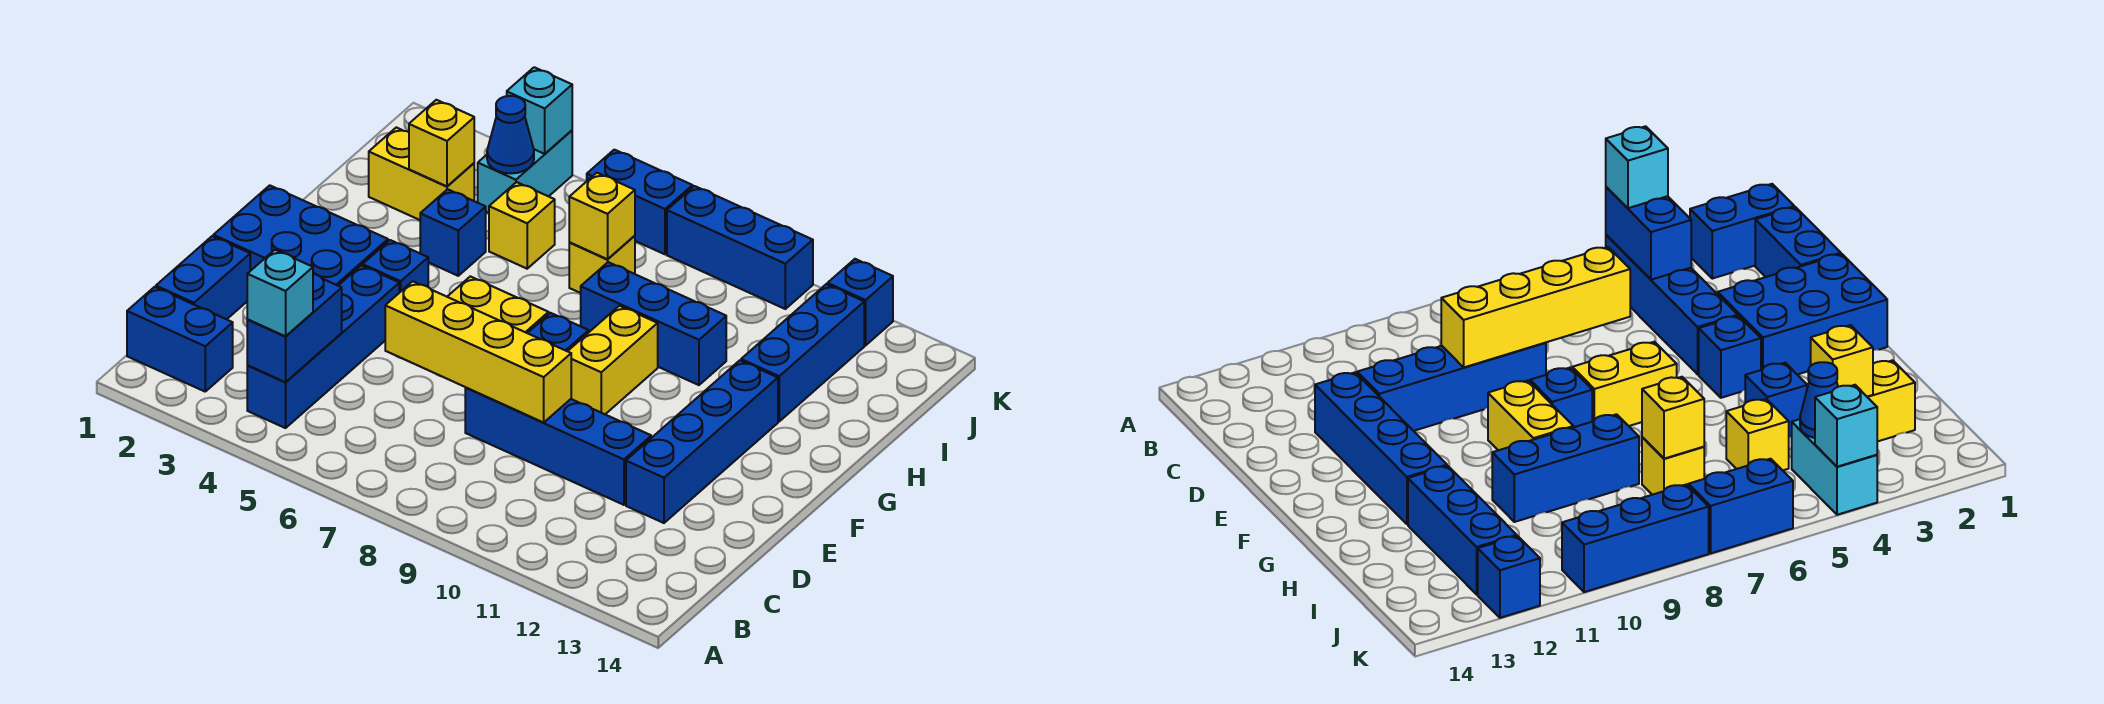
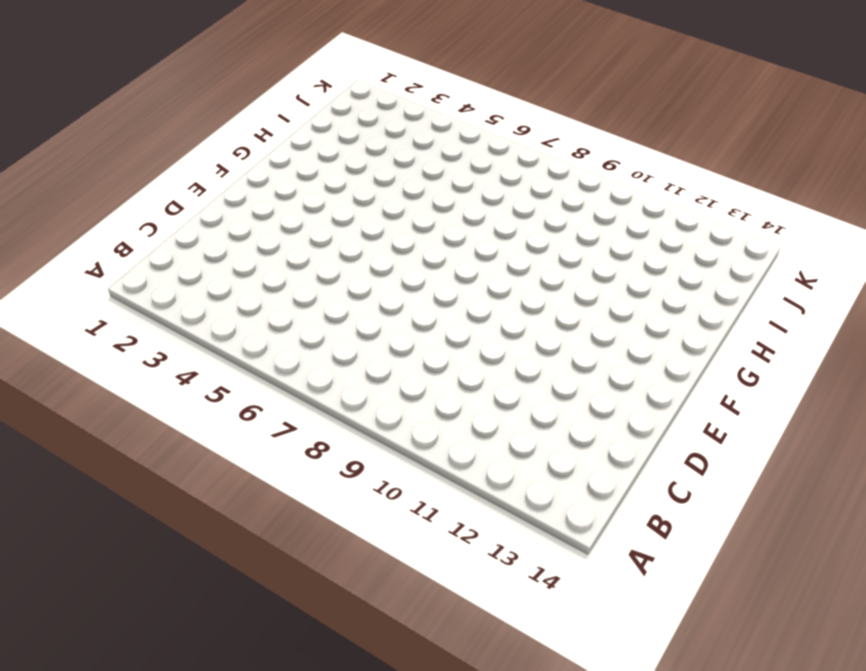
none -> blue brick B1:B2 level 1
none -> blue brick B4:E4 level 1
none -> blue brick C1:D1 level 1

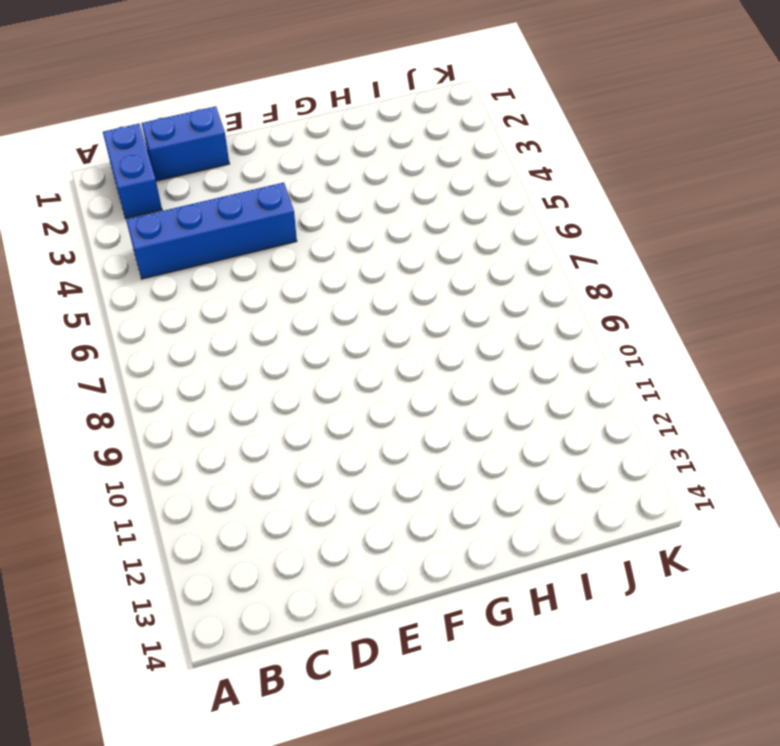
none -> blue brick D8:D11 level 1
none -> blue brick D12:G12 level 1
none -> blue brick E1:F3 level 1

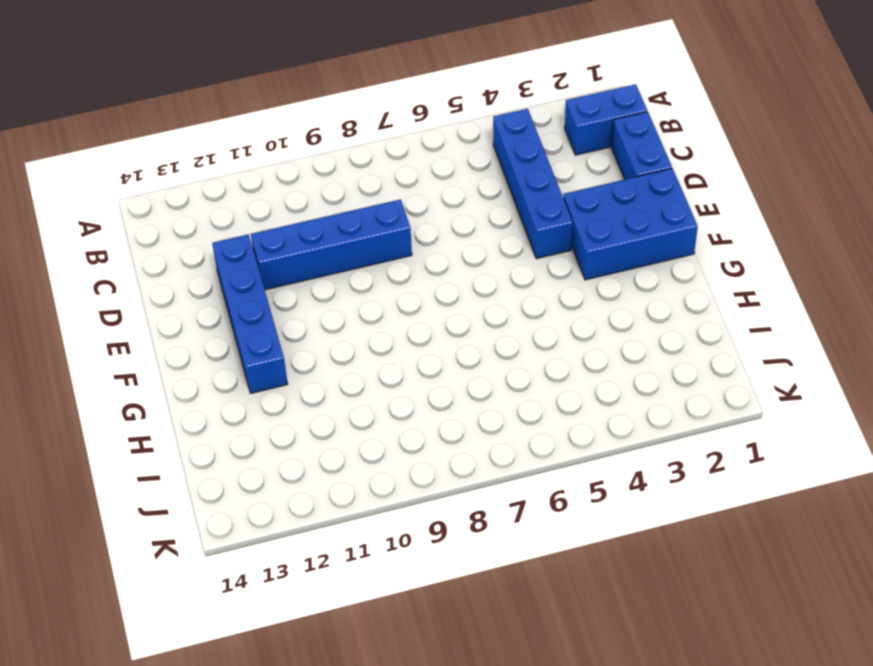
none -> blue brick F4 level 1
none -> yellow brick F6:F7 level 1
none -> blue brick F8 level 1

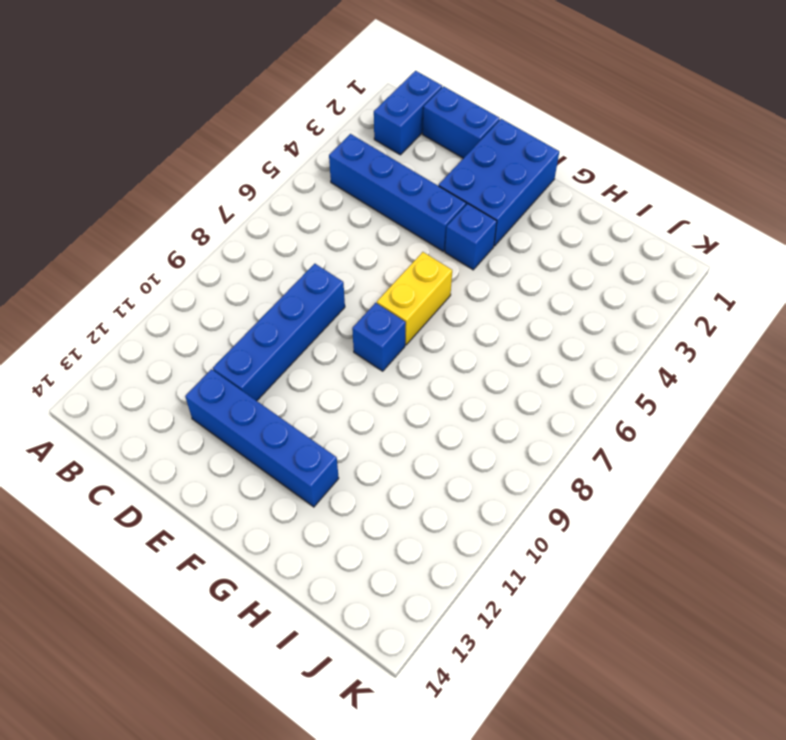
none -> yellow brick F9:G9 level 1
none -> blue brick H4 level 1
none -> blue brick H8:H10 level 1

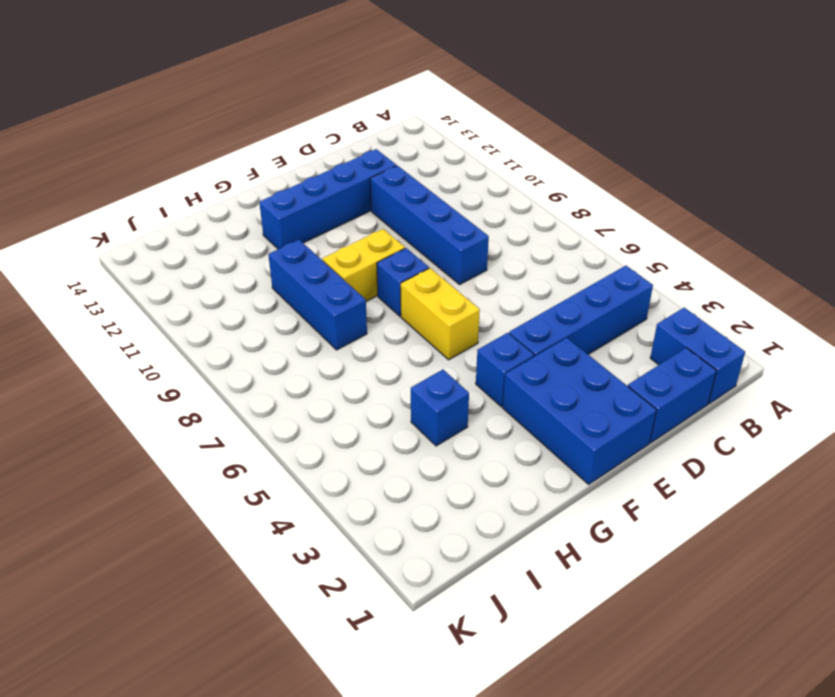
none -> blue brick H12:J12 level 1
none -> yellow brick I2:I3 level 1
none -> yellow brick I5 level 1

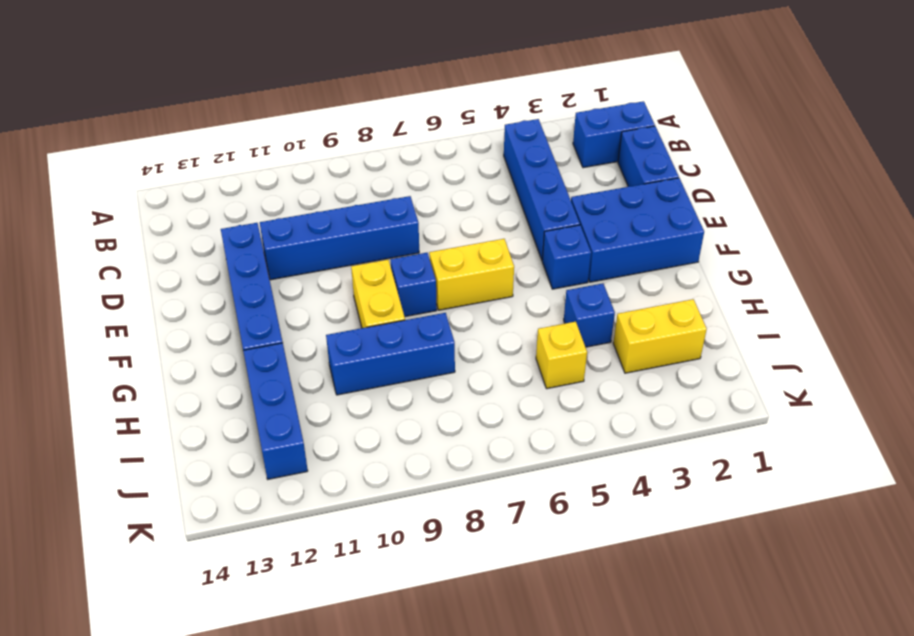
none -> yellow brick I7 level 1
none -> cyan brick J4:K4 level 1
none -> blue brick K6:K7 level 1

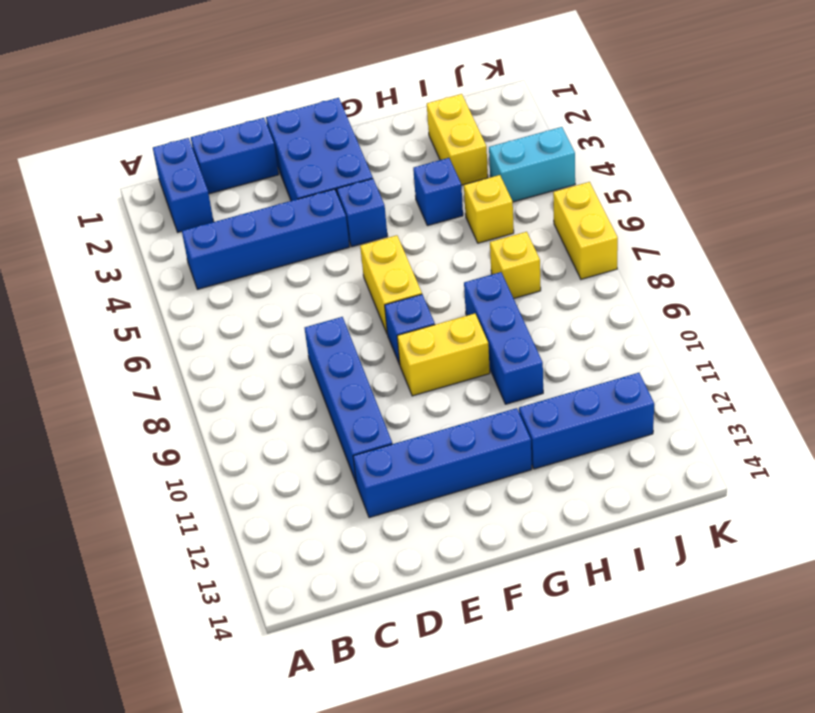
yellow brick K6:K7 level 1 -> blue brick K6:K7 level 1
none -> blue brick K8:K10 level 1
none -> blue brick K12 level 1
none -> blue brick B4:C4 level 2

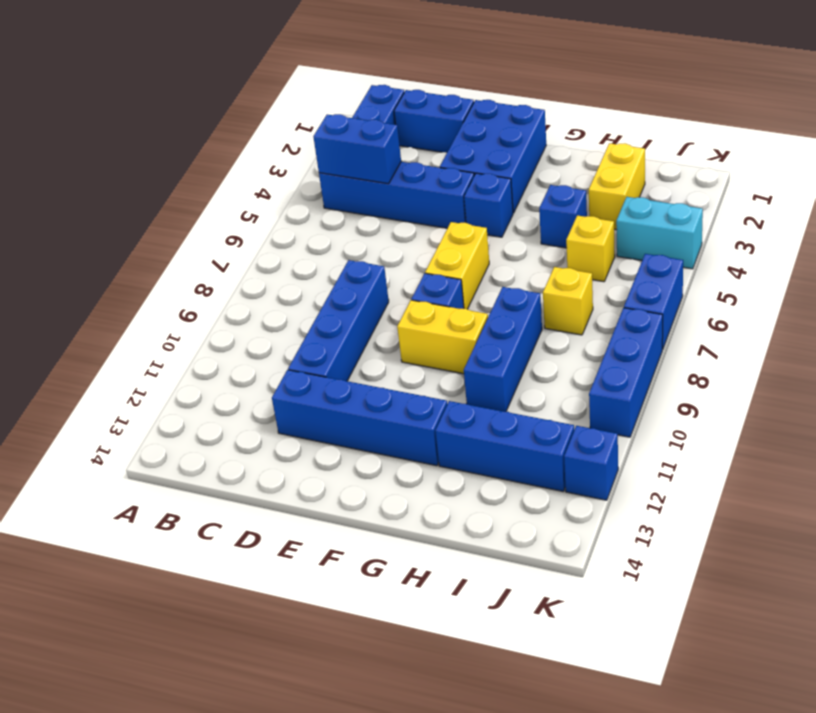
none -> yellow brick D6:D9 level 2
none -> yellow brick I3 level 2
none -> yellow brick I7 level 2

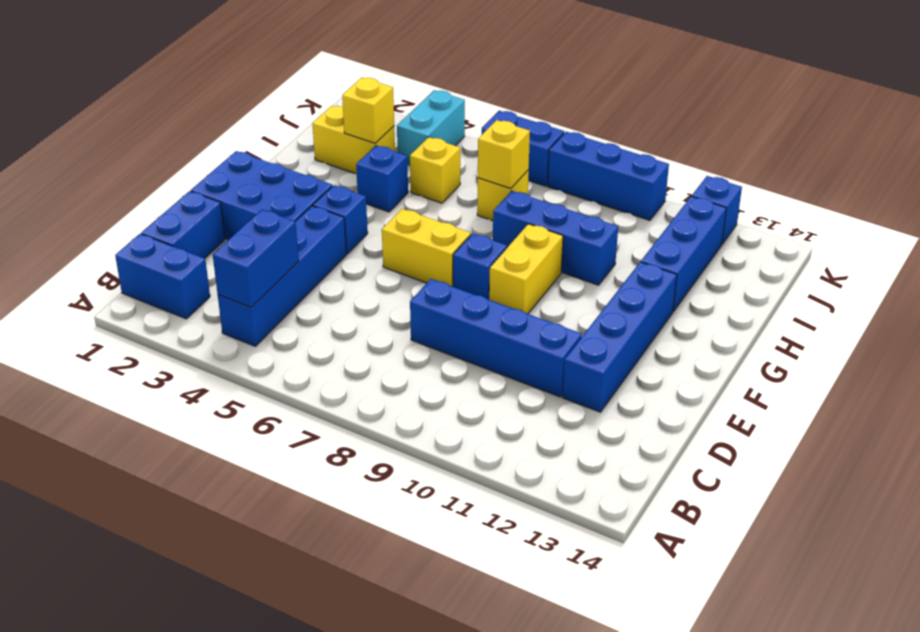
none -> yellow brick D6:D9 level 2
none -> blue cone J4 level 2
none -> cyan brick K4 level 2

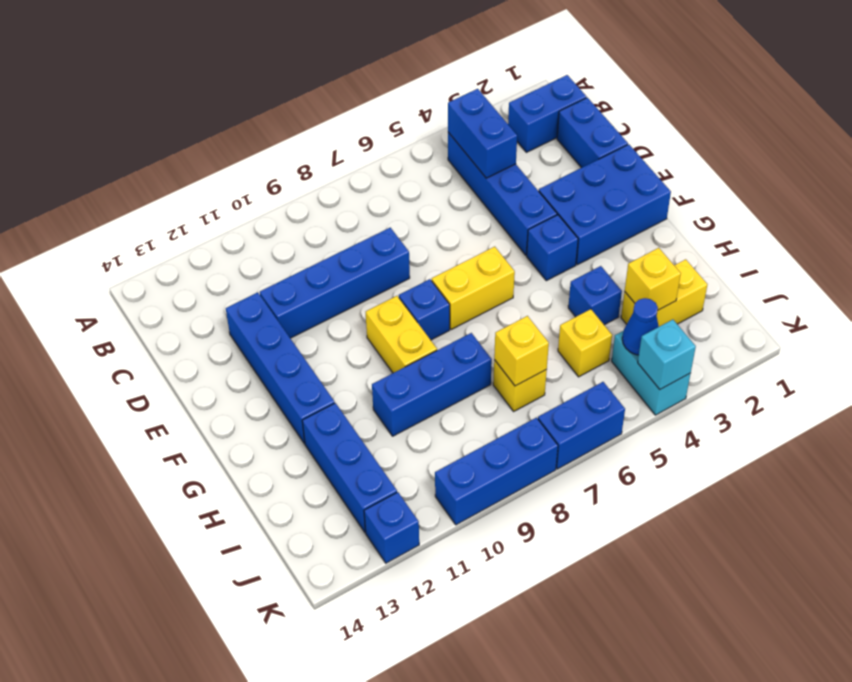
none -> yellow brick D6:D9 level 2
none -> cyan brick B4 level 3

